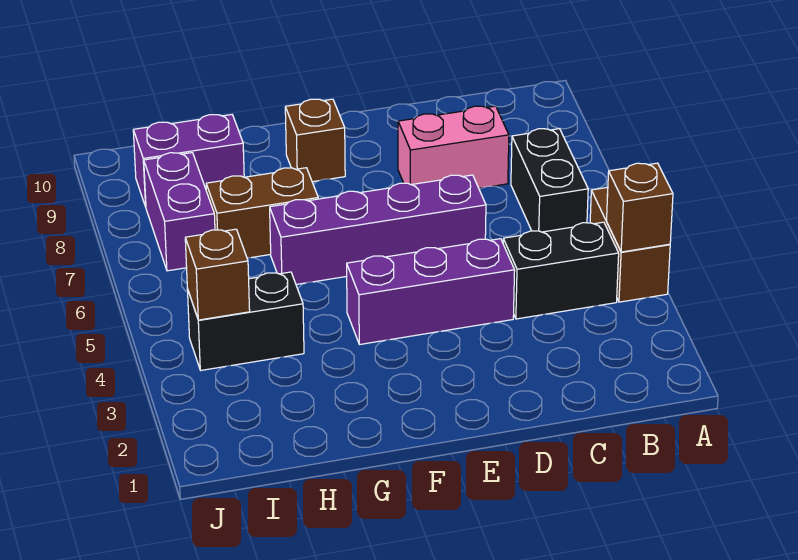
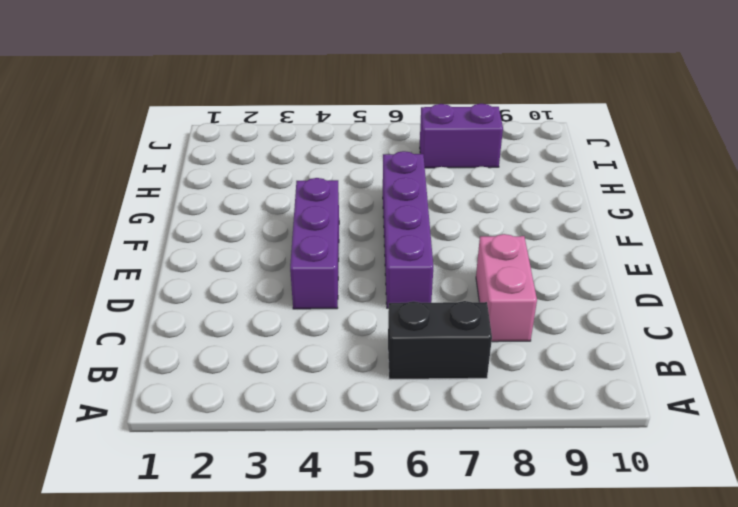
none -> brown brick A4:A5 level 1
none -> black brick B4:C4 level 1
none -> brown brick F9 level 1

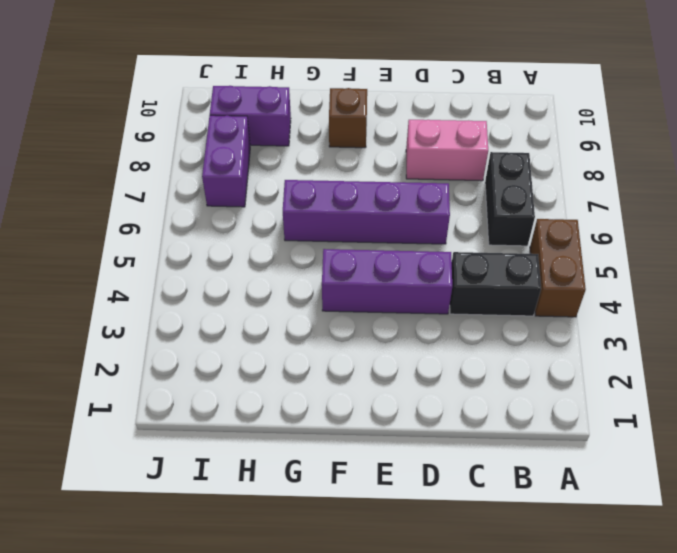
none -> brown brick G7:H7 level 1
none -> black brick H4:I4 level 1
none -> brown brick A4 level 2

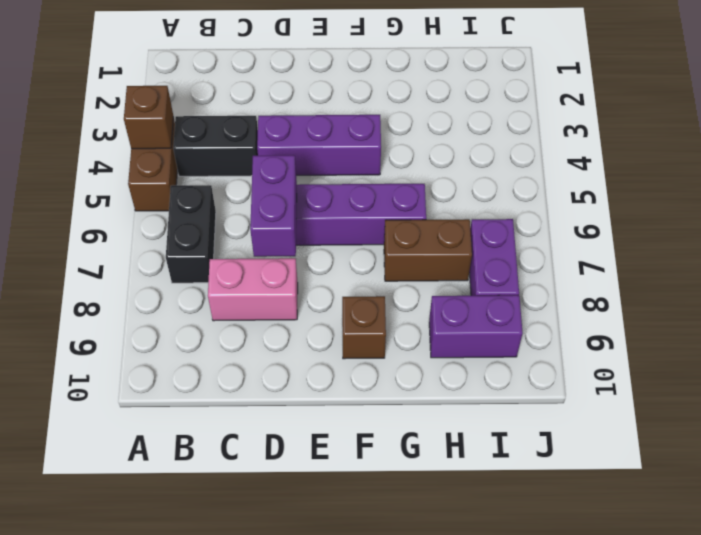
purple brick D6:D7 level 2 -> none
none -> black brick H4:I4 level 1
none -> brown brick I4 level 2

